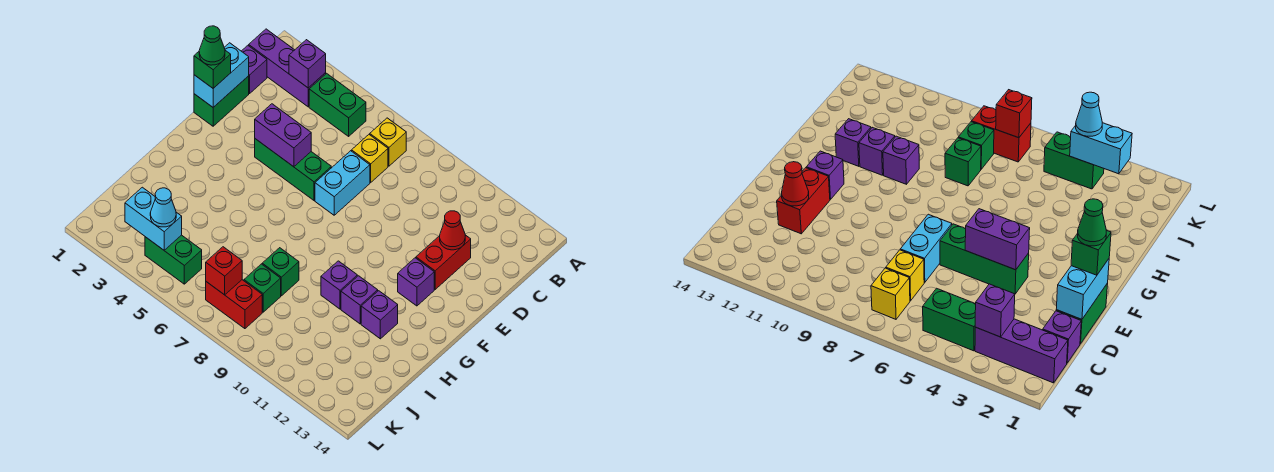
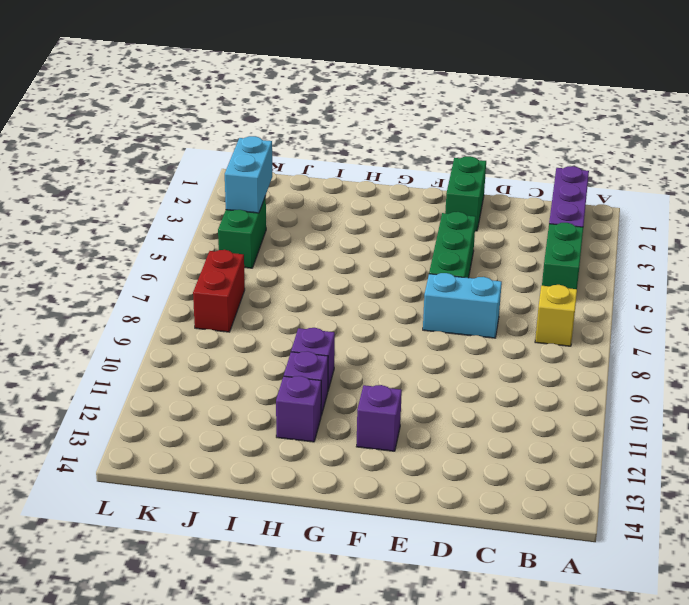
green brick E1:E2 level 1 -> green brick D1:E1 level 1
none -> purple brick C1 level 1
none -> yellow brick C7 level 1
none -> red brick D12:E12 level 1

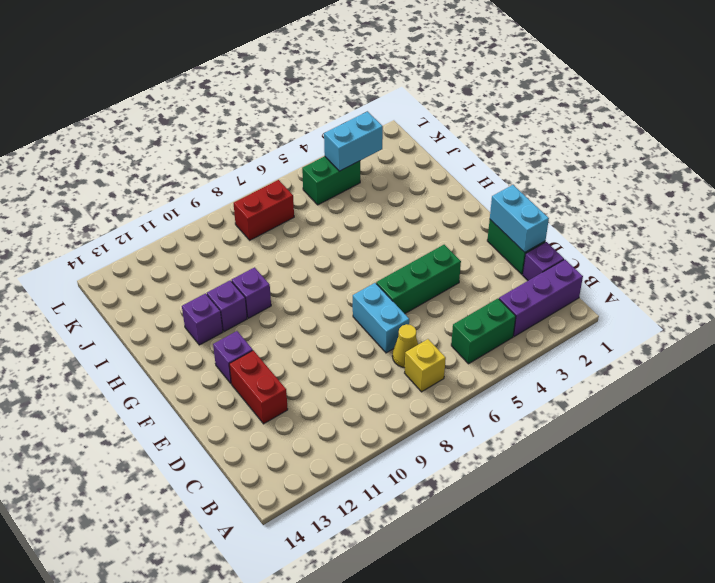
yellow cone C7 level 1 -> yellow brick C7 level 1
none -> green brick I8 level 1
none -> green brick J8 level 1
none -> purple brick B3 level 2

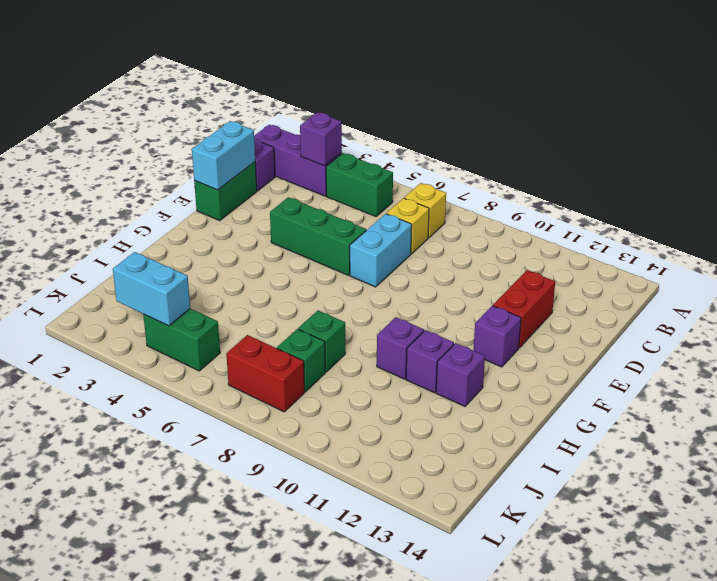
none -> red cone D12 level 2
none -> purple brick E4:E5 level 2
none -> red brick K7 level 2

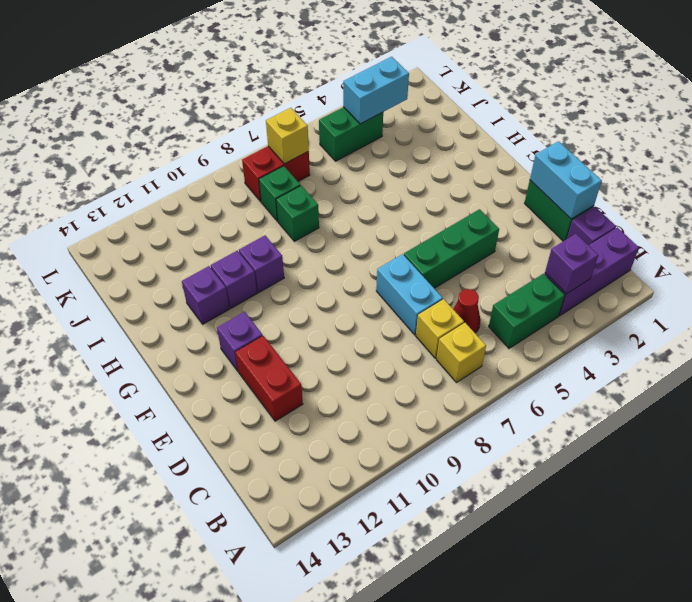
red cone C6 level 1 -> red cone D12 level 2
yellow brick K7 level 2 -> red brick K7 level 2
none -> purple brick E4:E5 level 2
none -> green brick E1 level 3
none -> cyan cone K4 level 3

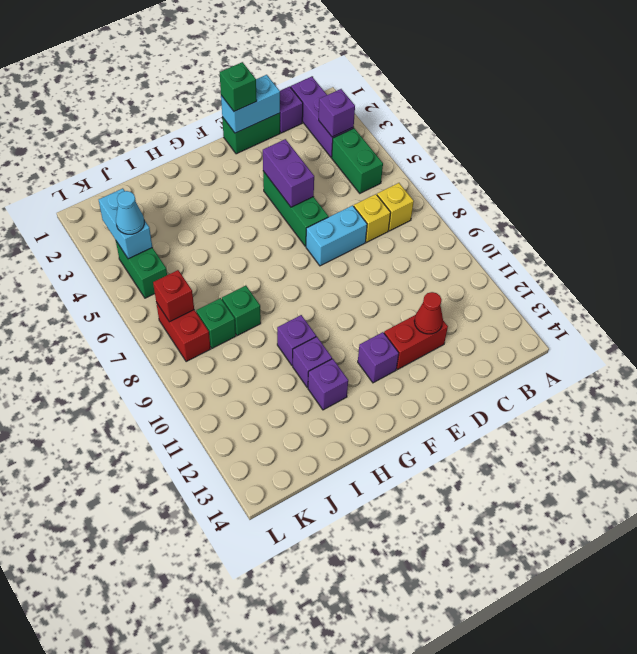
none -> green cone E1 level 4

